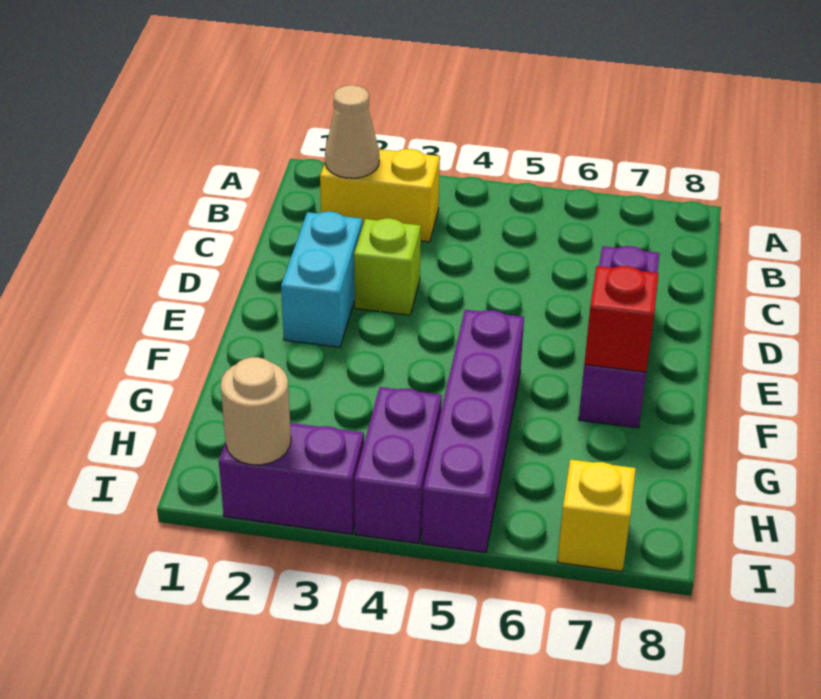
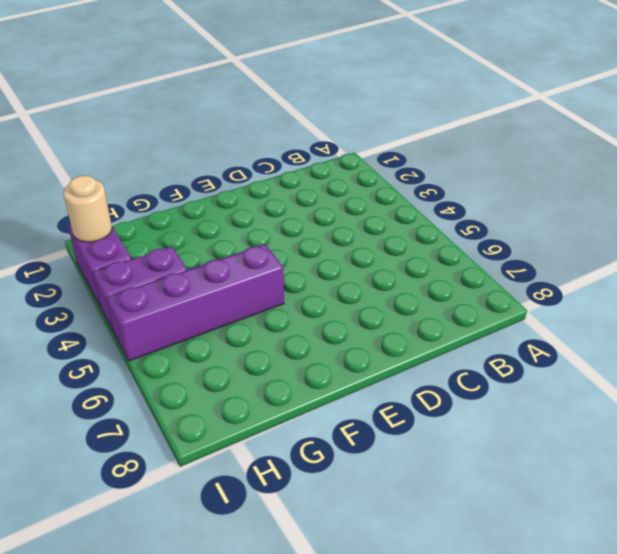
none -> yellow brick B2:B3 level 1
none -> cyan brick D2:E2 level 1

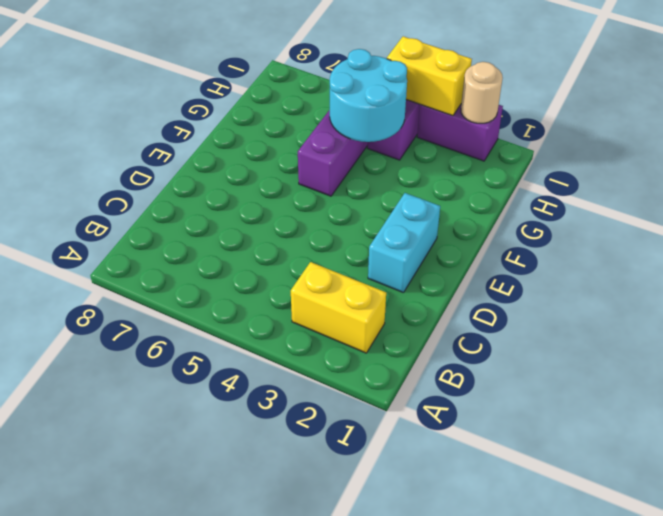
cyan round brick G4:H5 level 2 -> none
yellow brick I3:I4 level 2 -> none
none -> lime brick D3 level 1
none -> purple brick D7:F7 level 1

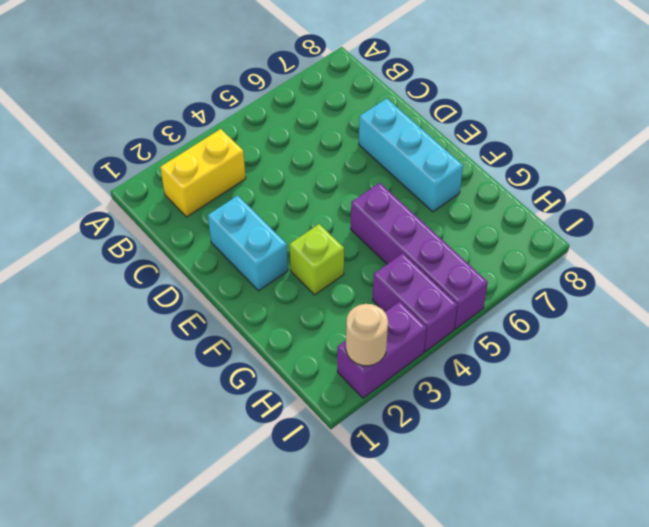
cyan brick D7:F7 level 1 -> purple brick D7:F7 level 1
lime brick F3 level 1 -> lime brick D3 level 1
none -> yellow brick I7 level 1
none -> tan cone B2 level 2

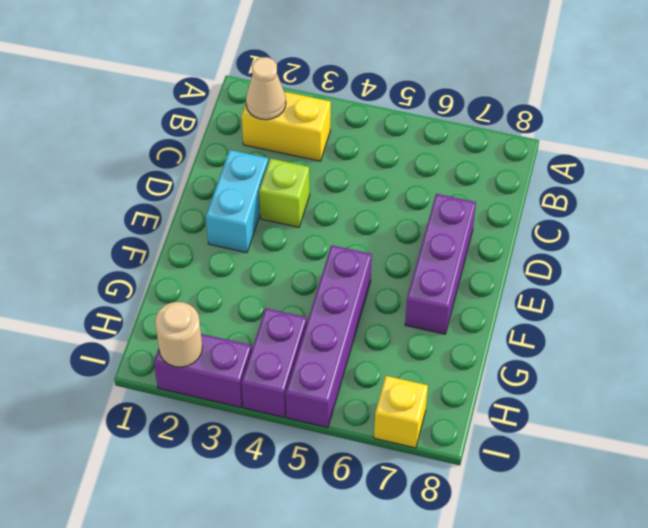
none -> red brick F7 level 2

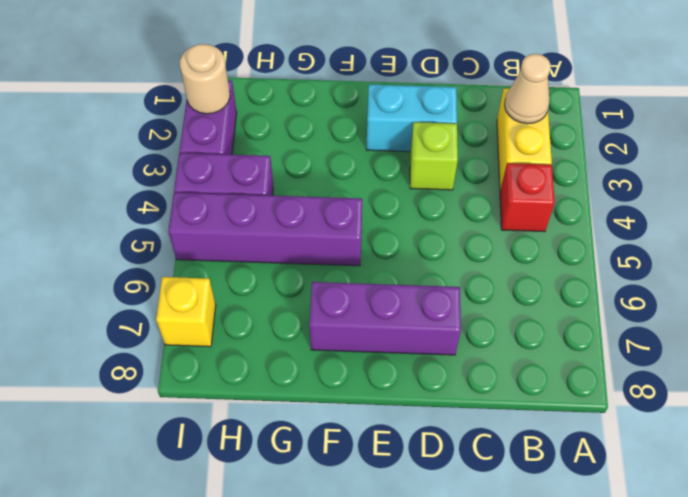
red brick B4 level 1 -> red brick F7 level 2

